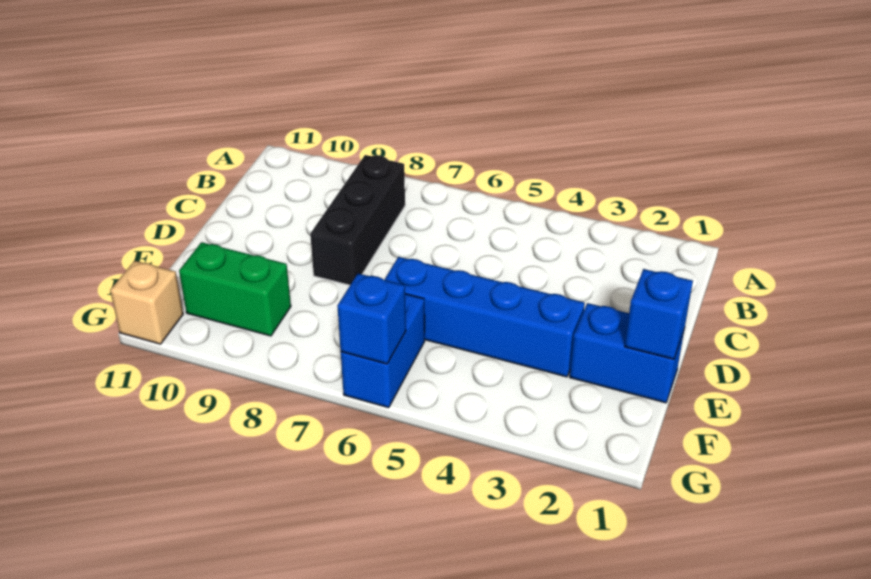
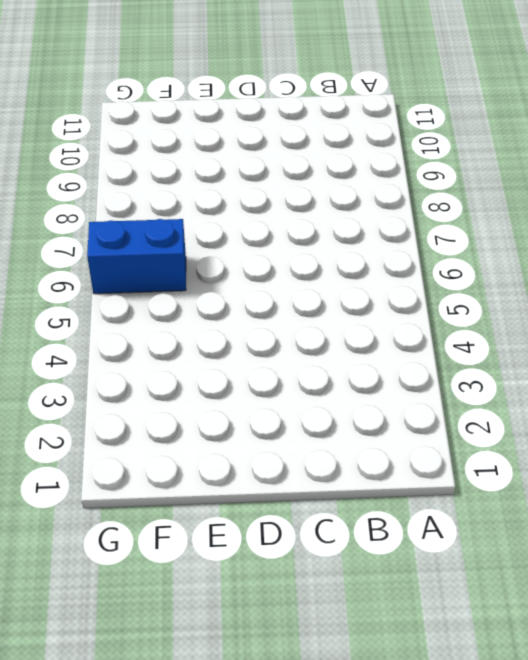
none -> black brick B8:D8 level 1
none -> blue brick E1:E2 level 1

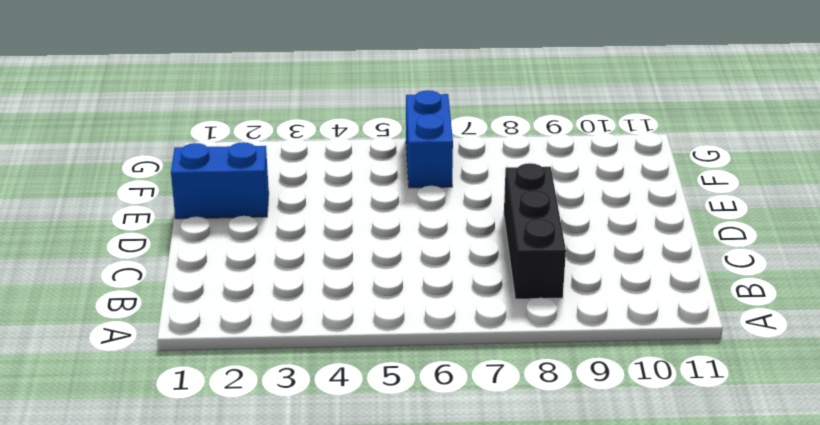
none -> blue brick E3:E6 level 1
none -> green brick F9:F10 level 1

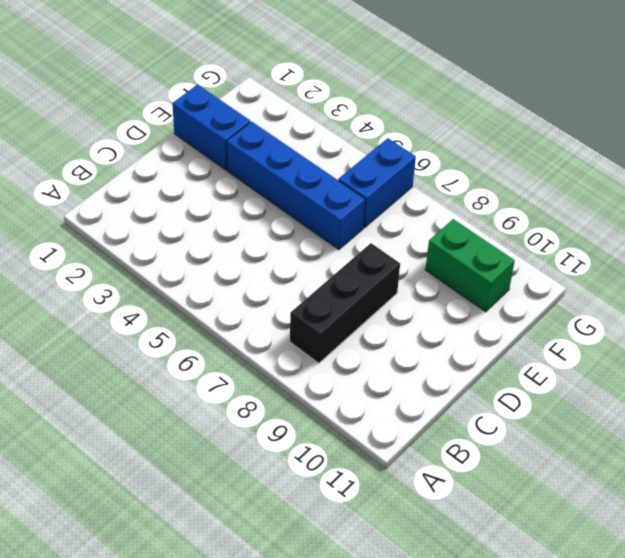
none -> tan brick G11 level 1
none -> blue brick E1 level 2

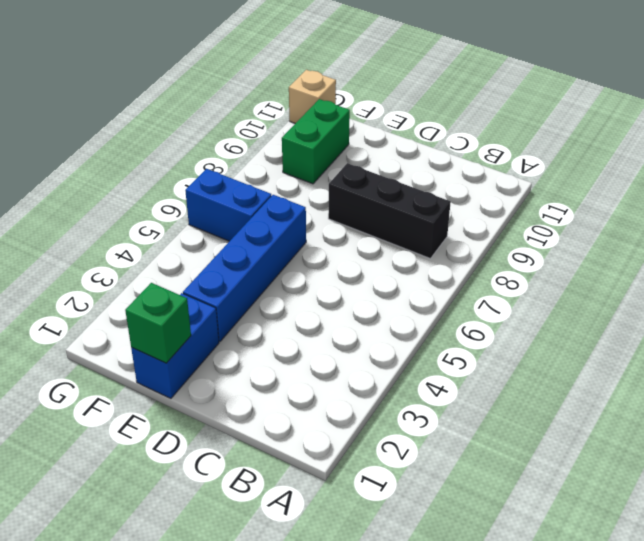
green brick E1 level 2 -> blue brick E1 level 2
none -> blue brick G6 level 2

